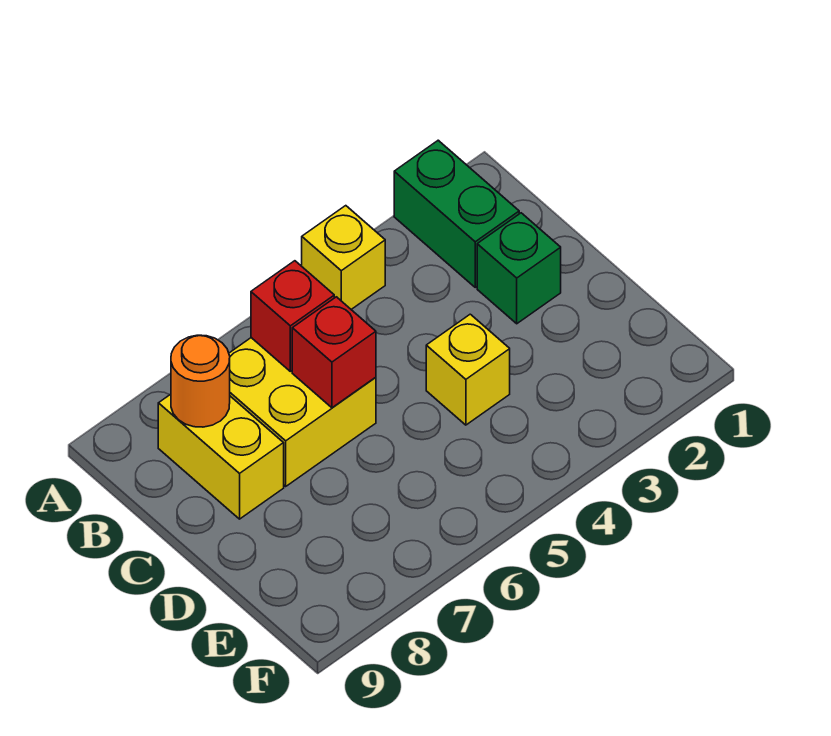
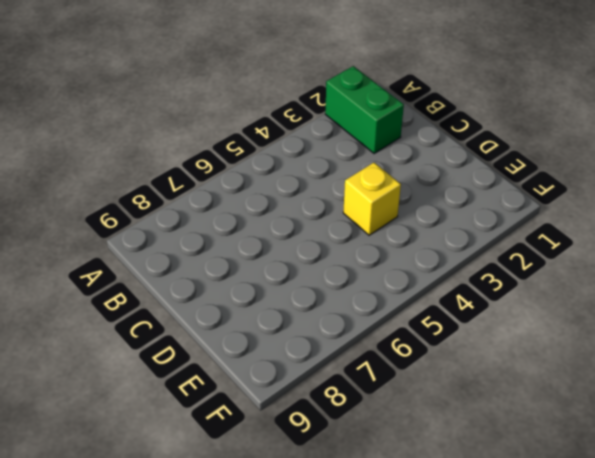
none -> yellow brick A4 level 1
none -> yellow brick B6:C7 level 1

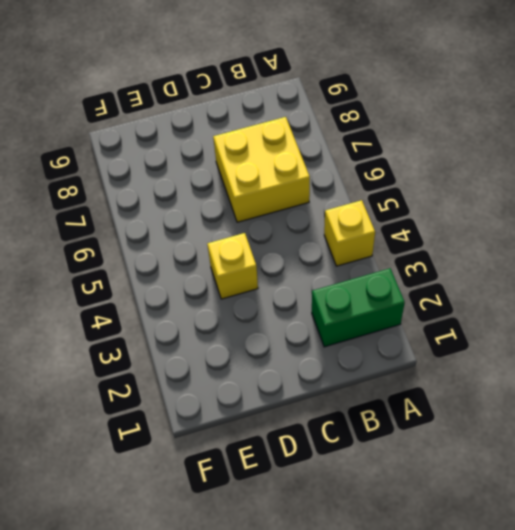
none -> yellow brick B8:C8 level 1
none -> green brick C2 level 1

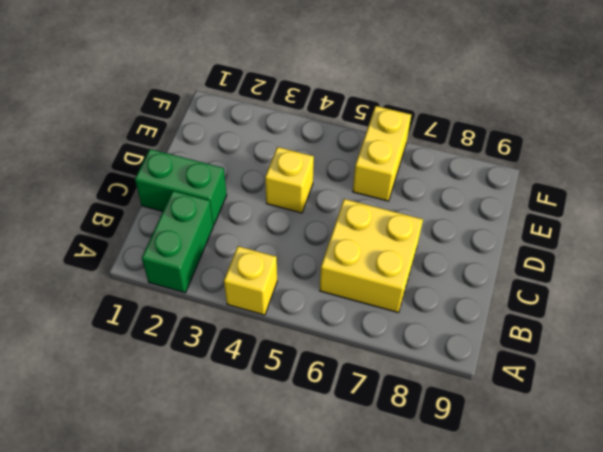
green brick C1:C2 level 1 -> green brick C2 level 1
yellow brick E6:F6 level 1 -> yellow brick B8:C8 level 1
none -> red brick B6 level 2
none -> orange round brick B8 level 2

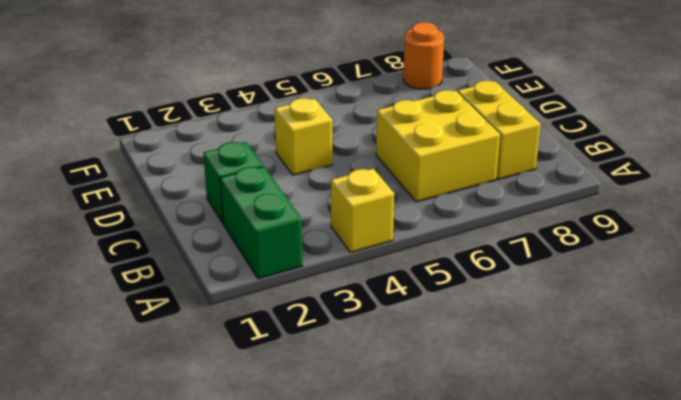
orange round brick F8 level 1 -> orange round brick B8 level 2
none -> red brick B6 level 2
none -> red brick C6 level 2

